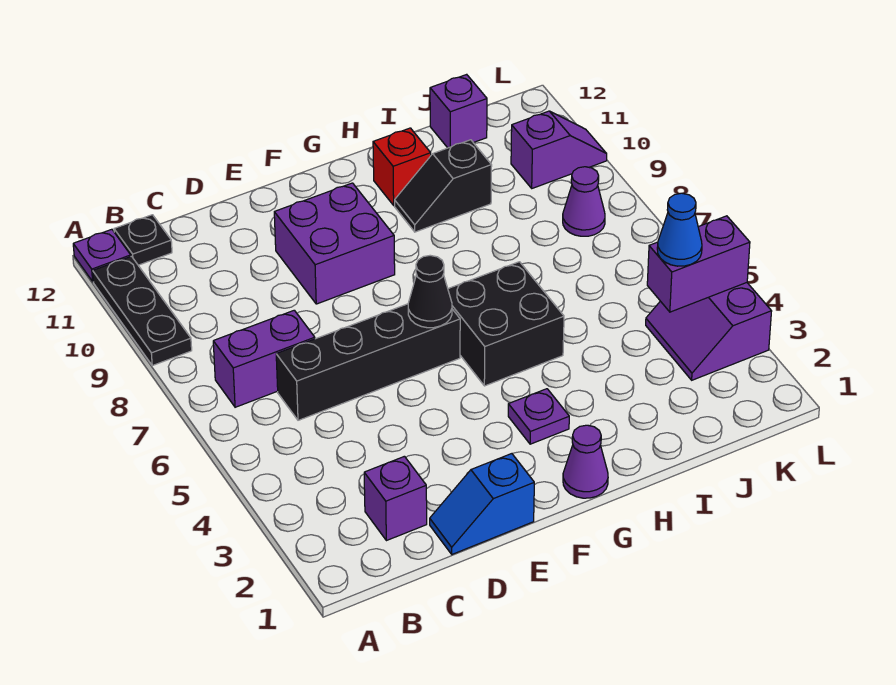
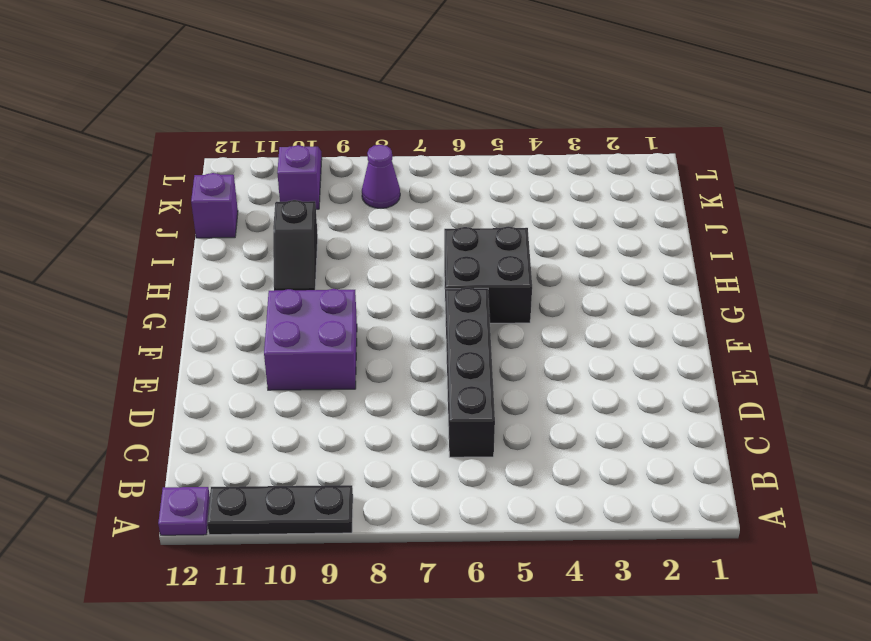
none -> purple brick B7:C7 level 1
none -> black plate B12 level 1
none -> purple brick C2 level 1

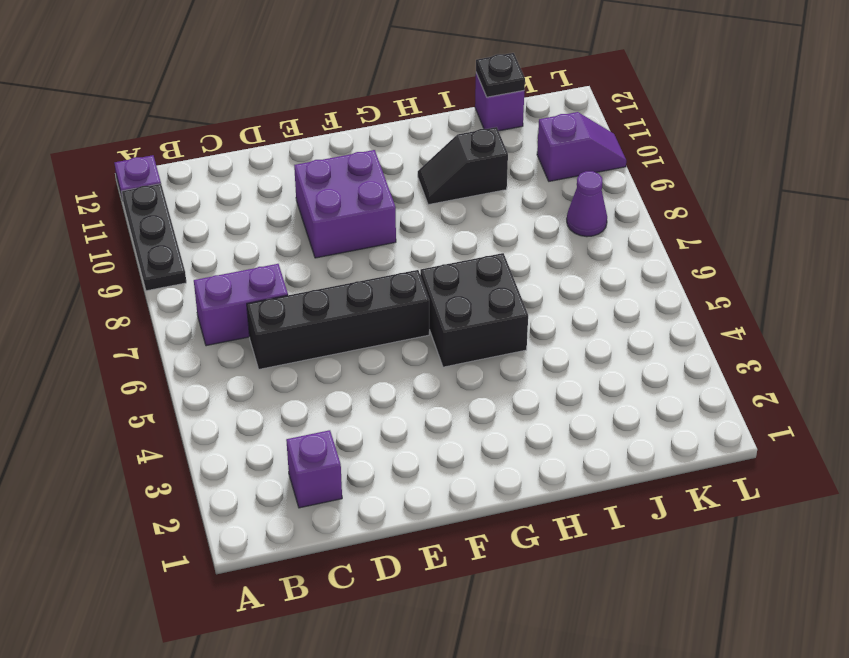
black plate J12 level 2 -> black plate B12 level 1
none -> blue slope D1:E1 level 1 top E
none -> purple cone G1 level 1
none -> purple plate G3 level 1

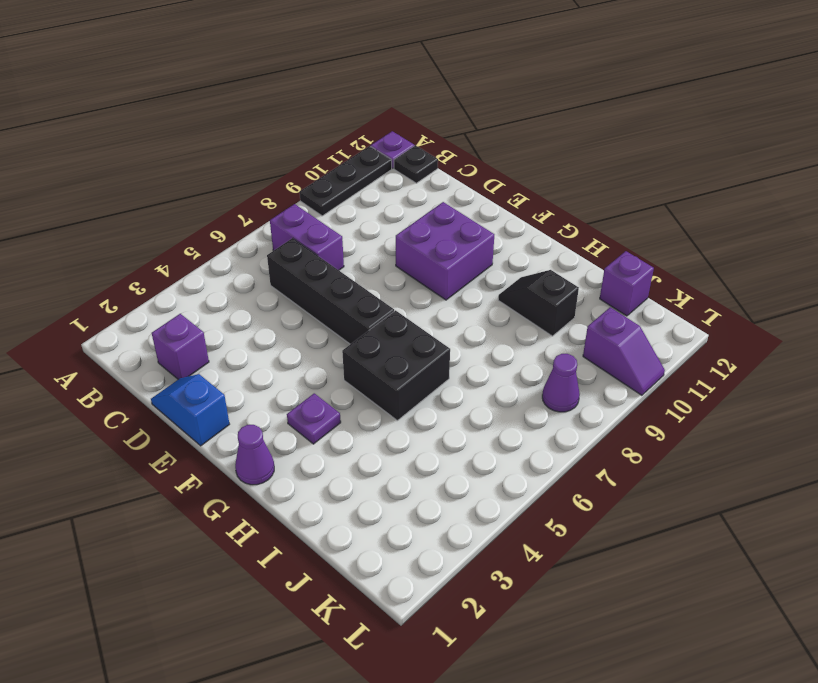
none -> red brick H11 level 1
none -> purple slope K3:L4 level 1 top L
none -> black cone F6 level 2

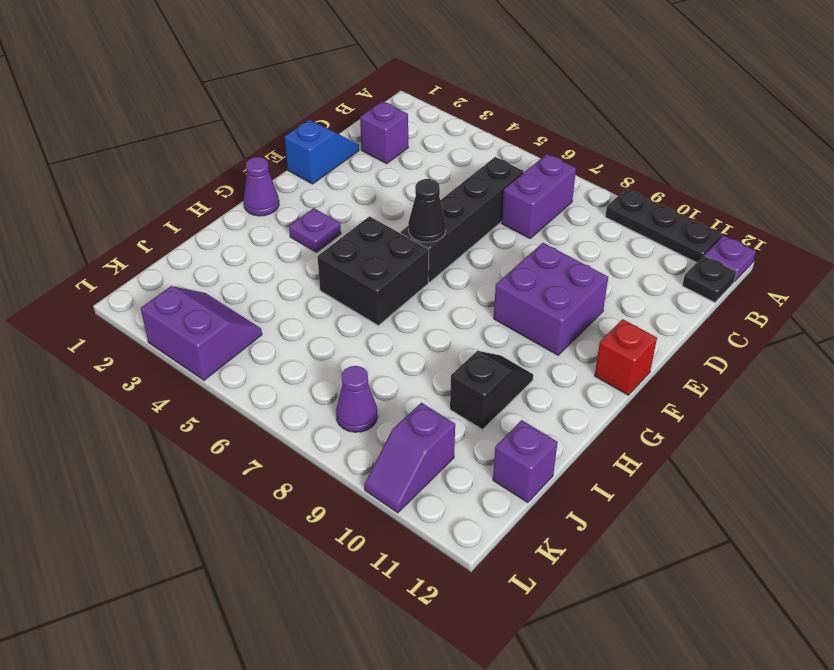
red brick F12 level 1 -> red brick H11 level 1
none -> purple brick K4:L4 level 2
none -> blue cone K4 level 3

